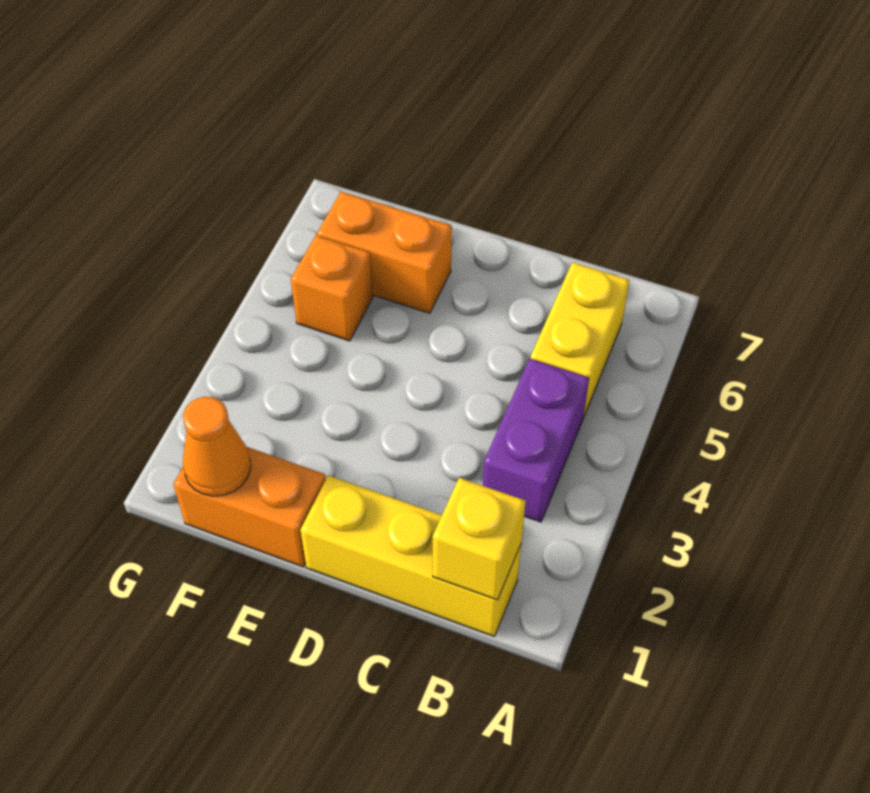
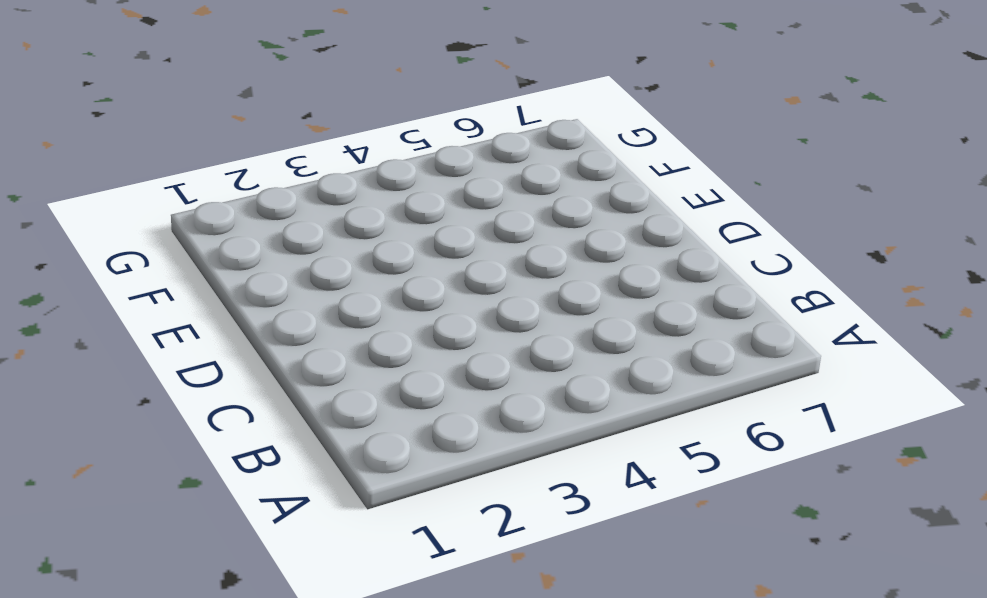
none -> yellow brick B1:D1 level 1
none -> purple brick B3:B4 level 1

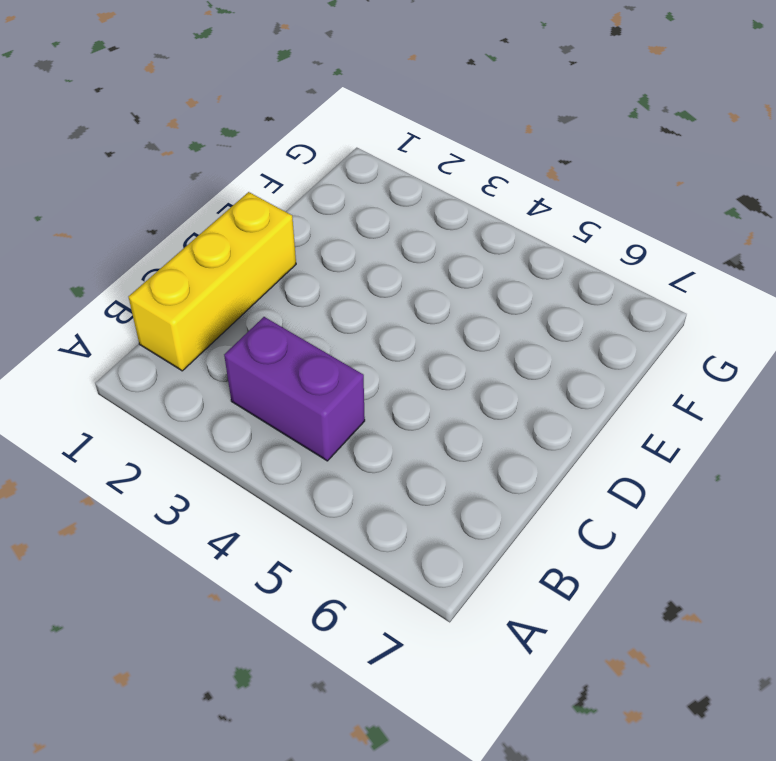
none -> yellow brick B5:B6 level 1
none -> orange brick E1:F1 level 1

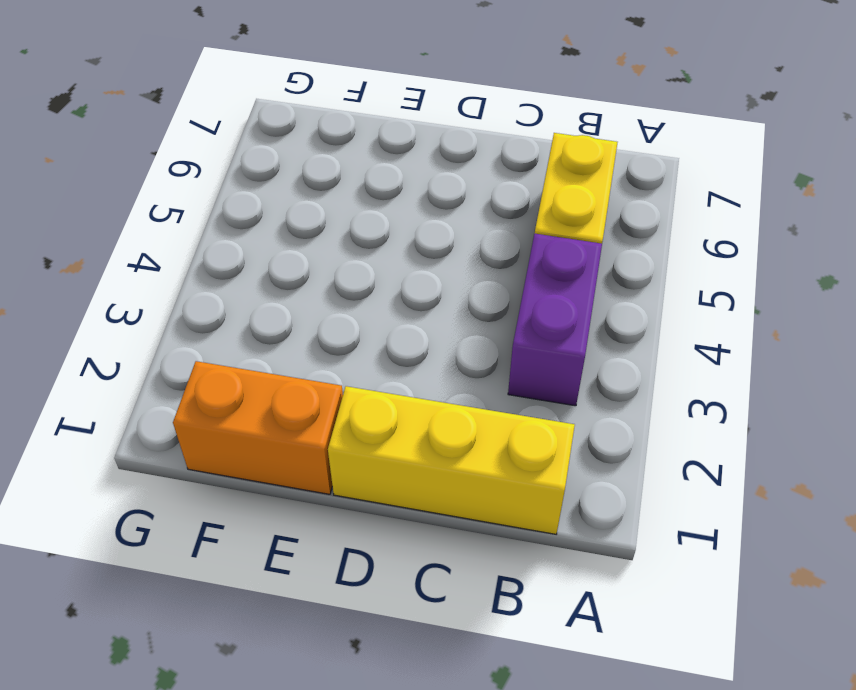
none -> orange brick E6:F6 level 1
none -> orange brick F5 level 1

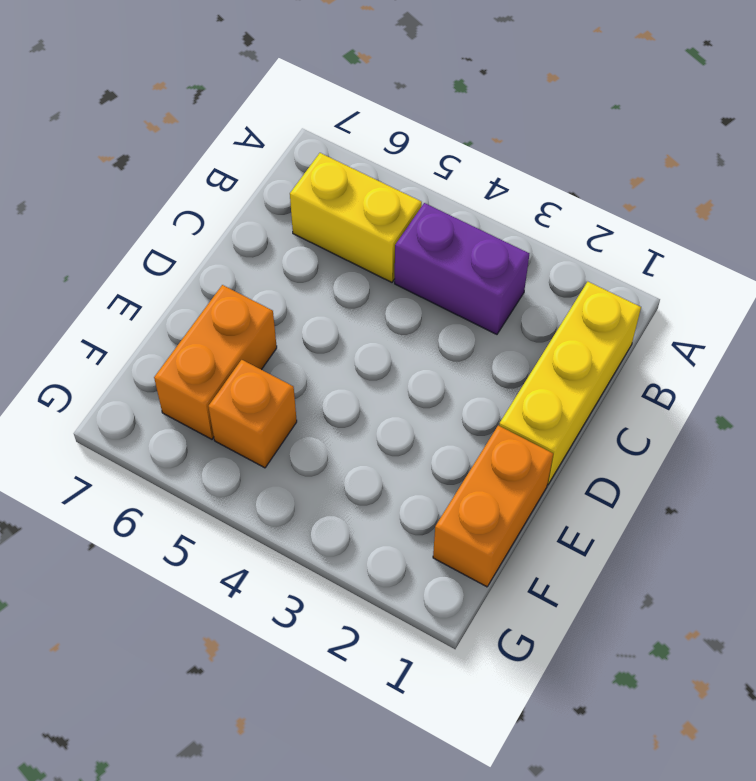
none -> yellow brick B1 level 2
none -> orange cone F1 level 2

